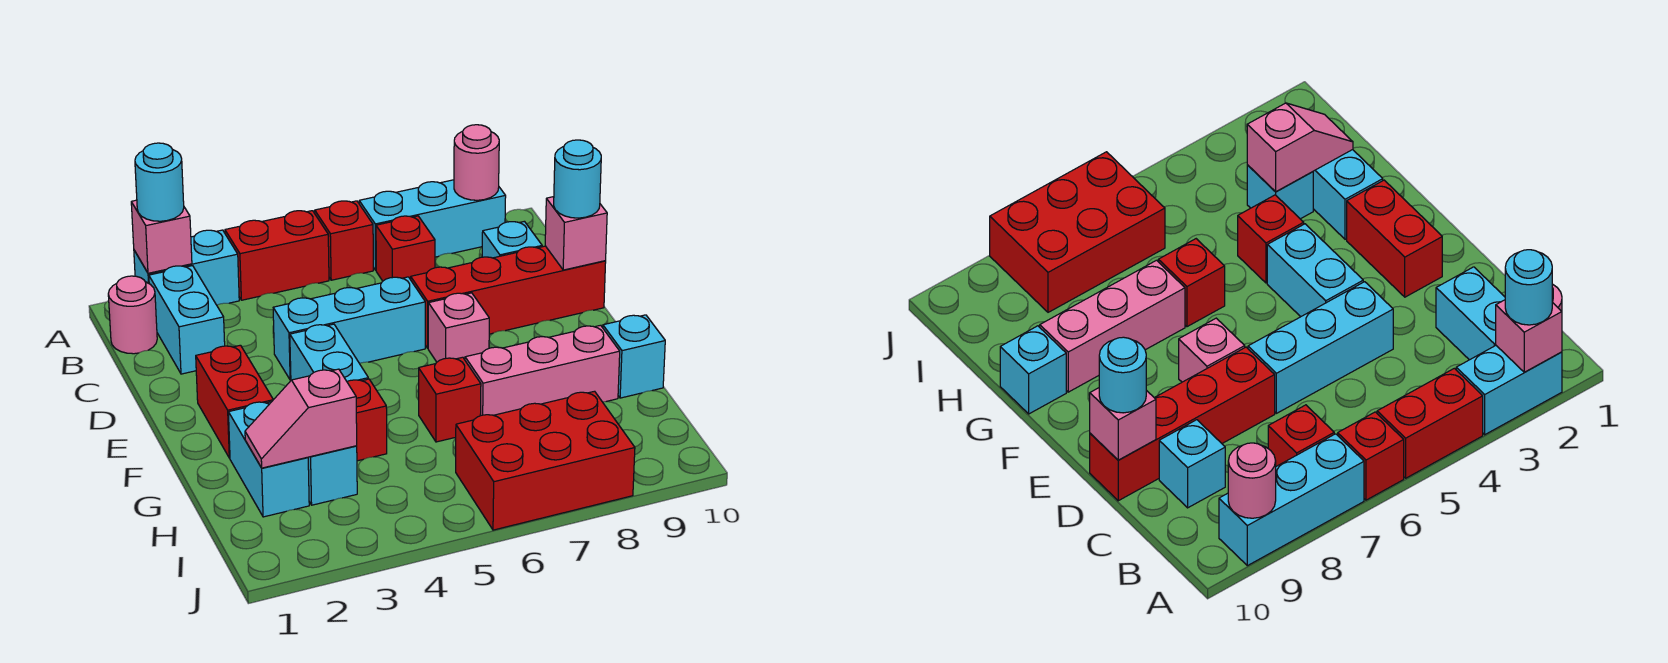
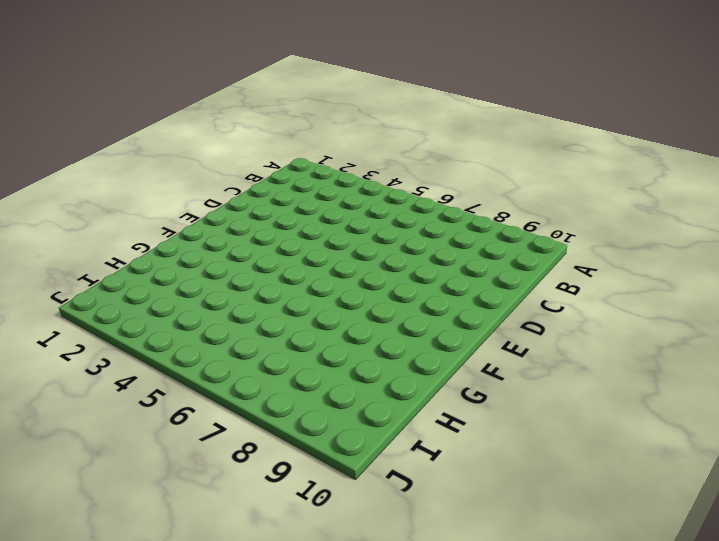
none -> cyan brick A2:A3 level 1
none -> red brick A4:A5 level 1
none -> red brick A6 level 1

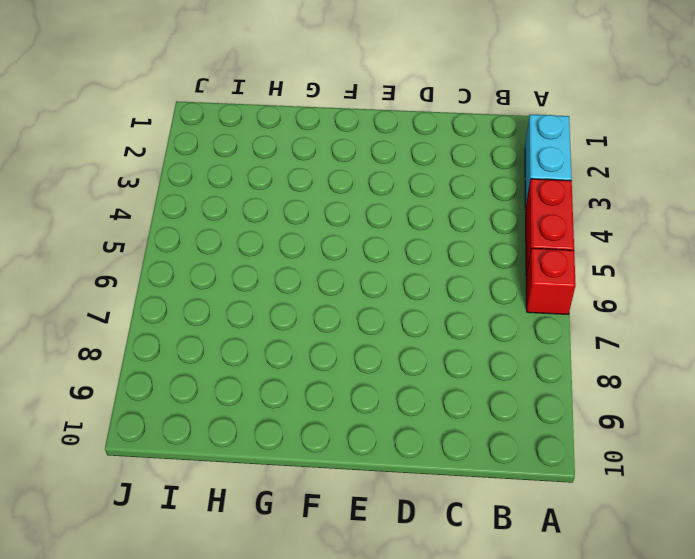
none -> cyan brick A7:A9 level 1
none -> pink round brick B1 level 1
none -> cyan brick B2:C2 level 1

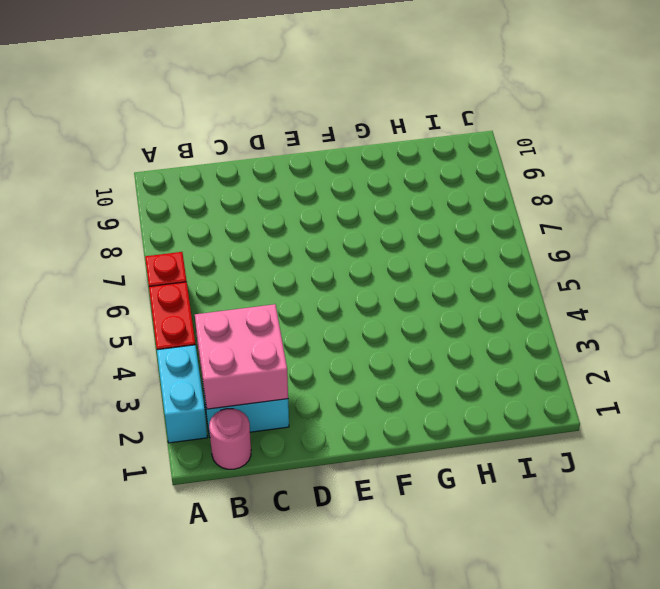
pink brick B2:C3 level 2 -> none
none -> cyan brick A7:A9 level 1
none -> red brick B7 level 1
none -> cyan brick C9 level 1

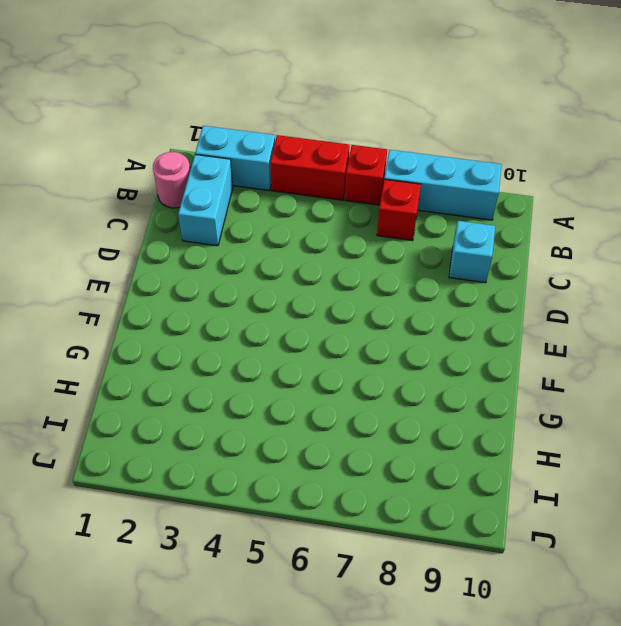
none -> cyan brick D4:D6 level 1
none -> red brick D7:D10 level 1
none -> red brick E2:F2 level 1

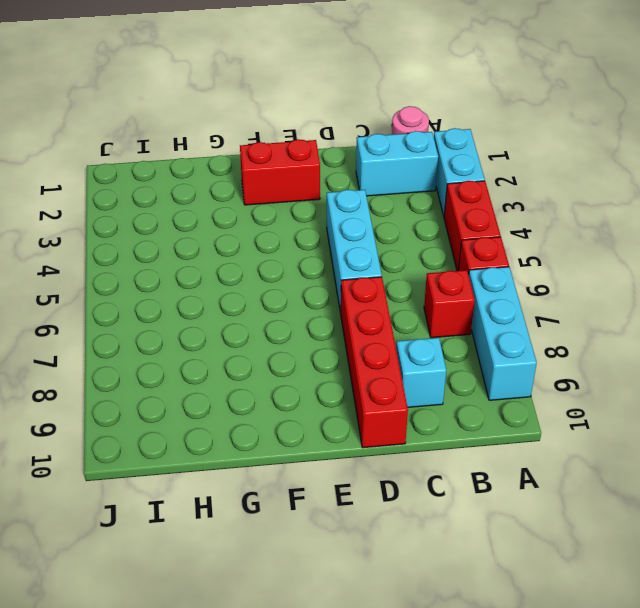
none -> cyan brick E4:F4 level 1
none -> pink brick E7 level 1
none -> cyan brick G2:H2 level 1

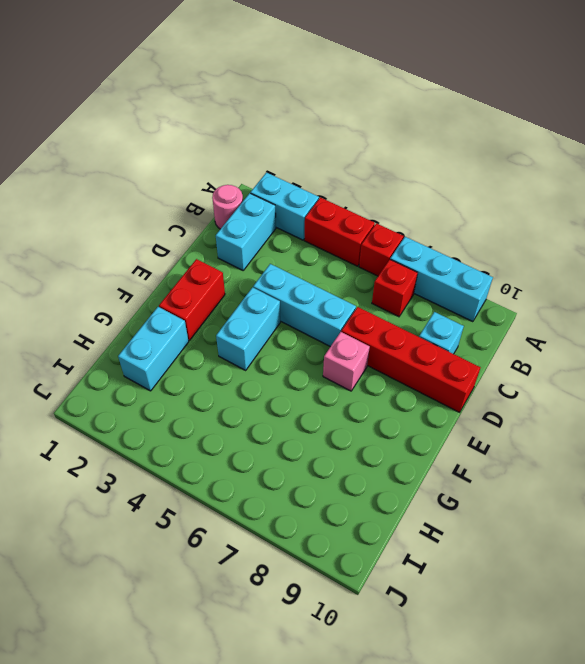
none -> red brick G4 level 1
none -> red brick G6 level 1
none -> pink brick G7:G9 level 1

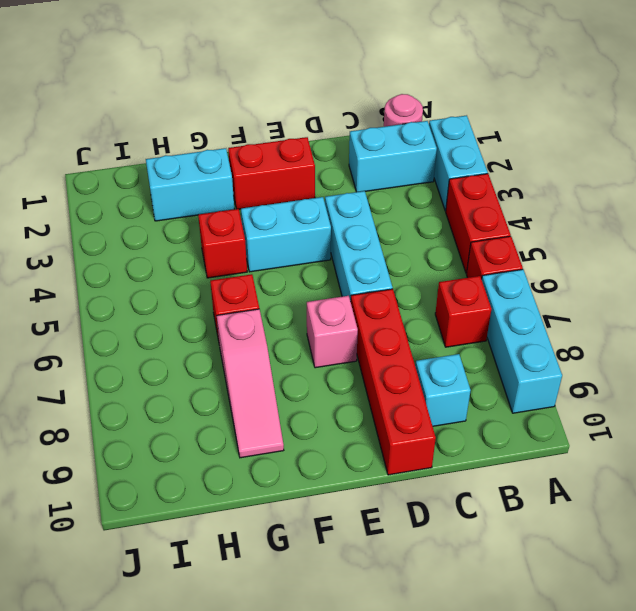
pink slope G7:G9 level 1 top 7 -> pink brick G7:G9 level 1
none -> cyan brick G10 level 1
none -> cyan brick H3 level 1
none -> red brick I6:J8 level 1

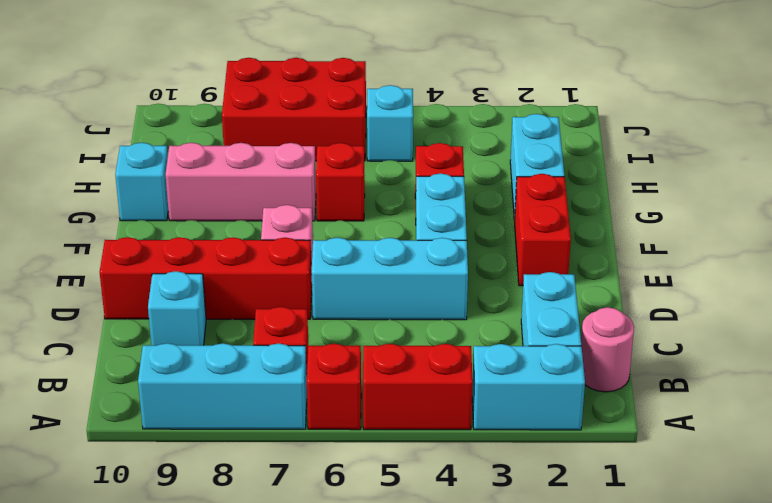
cyan brick I5 level 1 -> cyan brick H3 level 1
none -> pink brick A2 level 2
none -> pink round brick A9 level 2
none -> pink brick D10 level 2

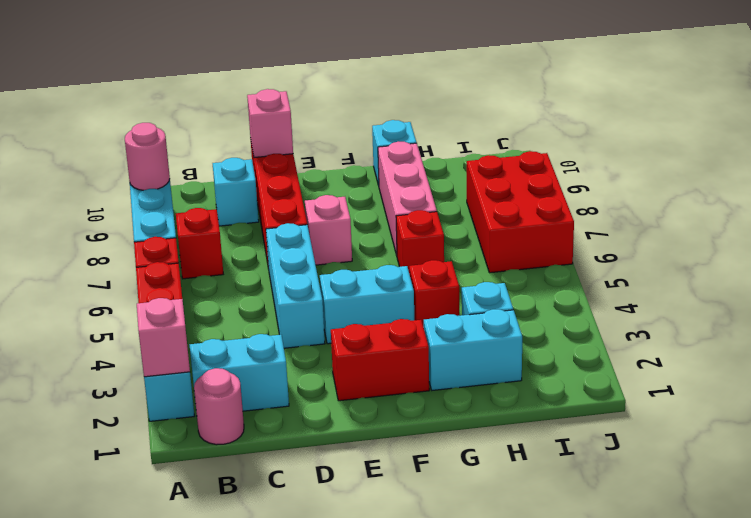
none -> pink slope H2:H3 level 2 top 3
none -> cyan round brick A2 level 3
none -> cyan round brick D10 level 3

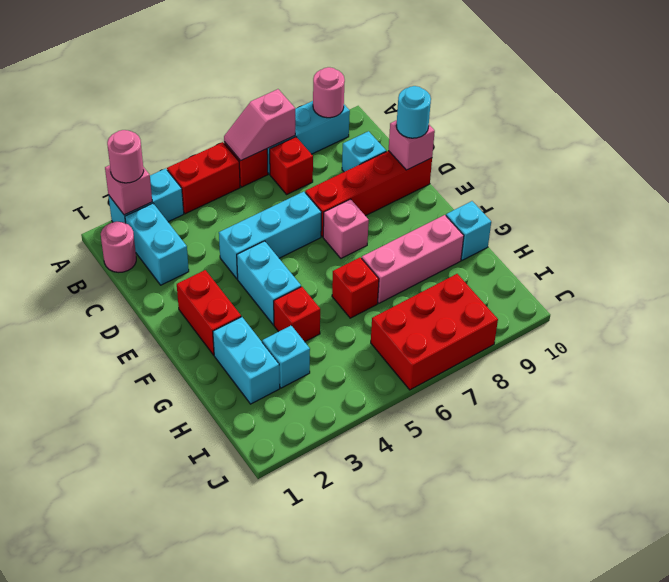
pink round brick A2 level 3 -> cyan round brick A2 level 3
pink slope A6:A7 level 2 top 7 -> pink slope H2:H3 level 2 top 3

